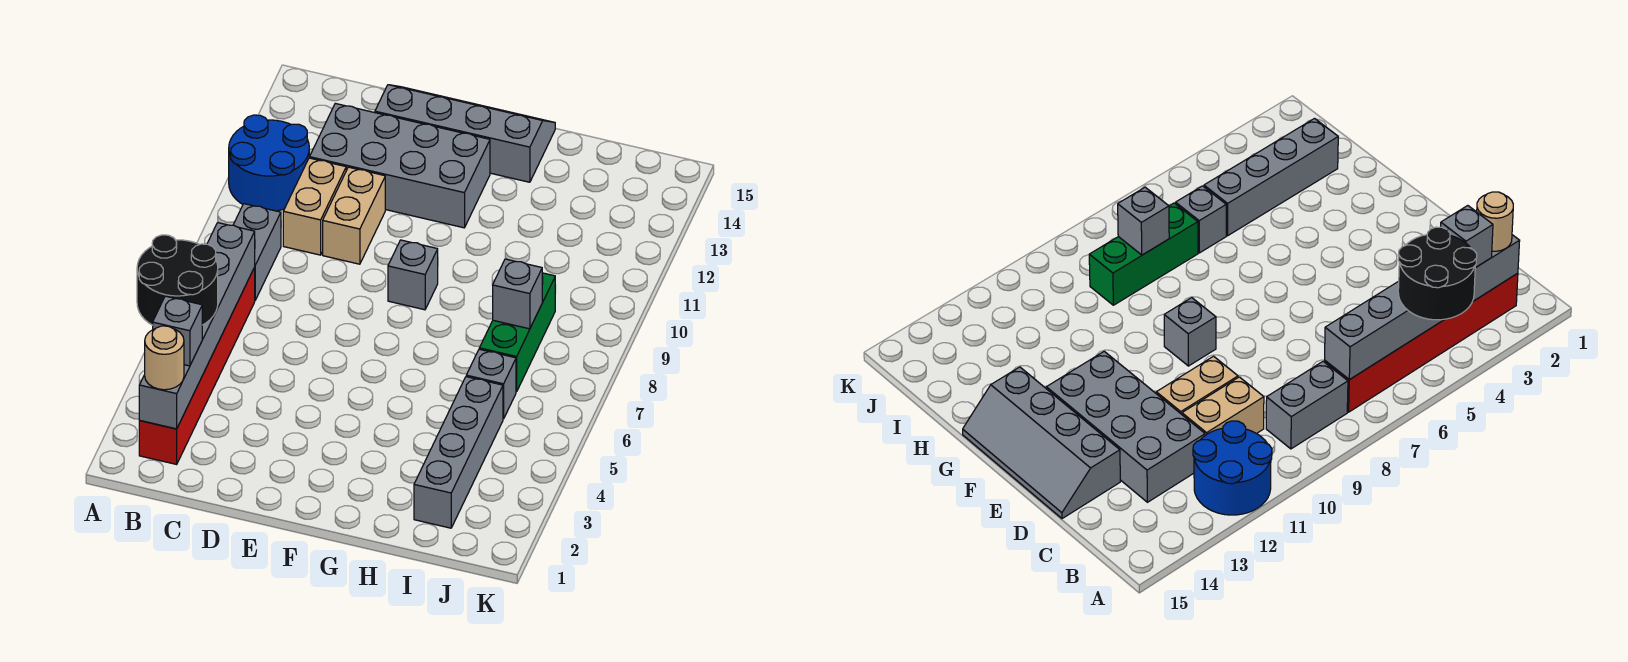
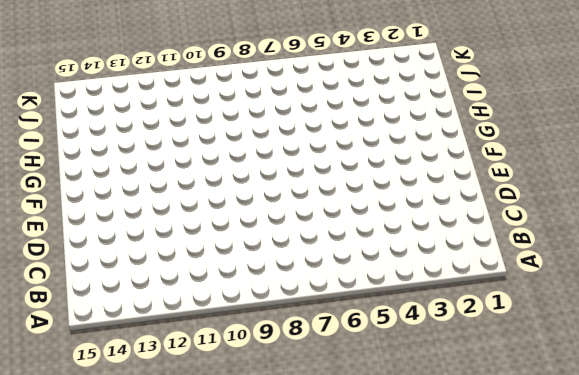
none -> blue round brick A11:B12 level 1
none -> red brick B2:B7 level 1
none -> grey brick B8:B9 level 1

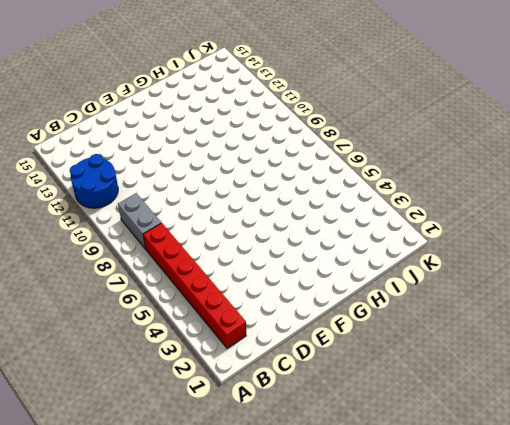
none -> tan brick C10:C11 level 1
none -> grey brick C12:F13 level 1
none -> tan brick D10:D11 level 1

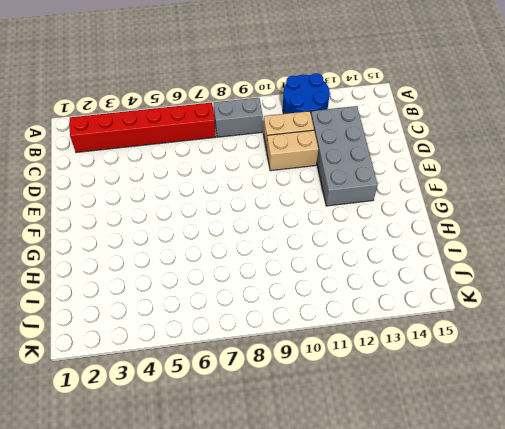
none -> grey slope D14:G15 level 1 top 14
none -> grey brick F9 level 1
none -> grey brick I2:I5 level 1

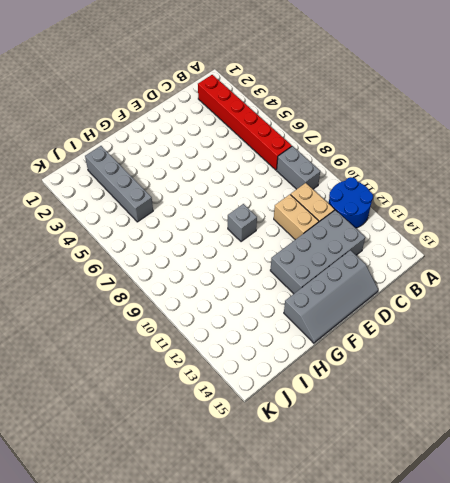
none -> grey brick I6 level 1
none -> green brick I7:I9 level 1
none -> grey brick B2:B7 level 2

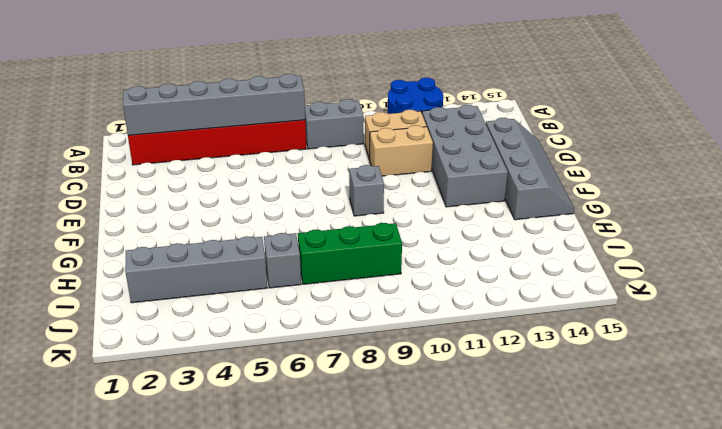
none -> grey brick I8 level 2
none -> black round brick A4:B5 level 3
none -> tan round brick B2 level 3

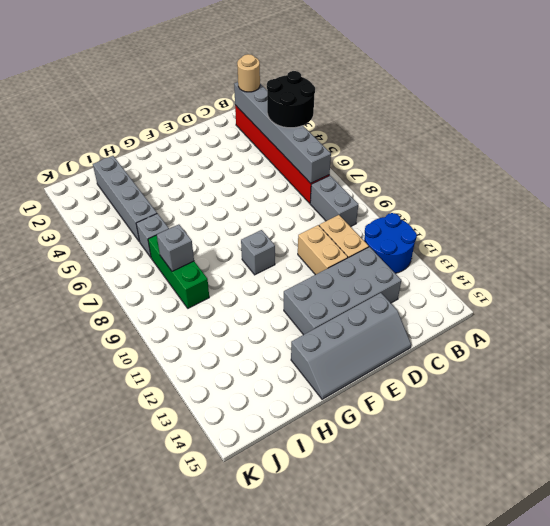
none -> grey brick B3 level 3

